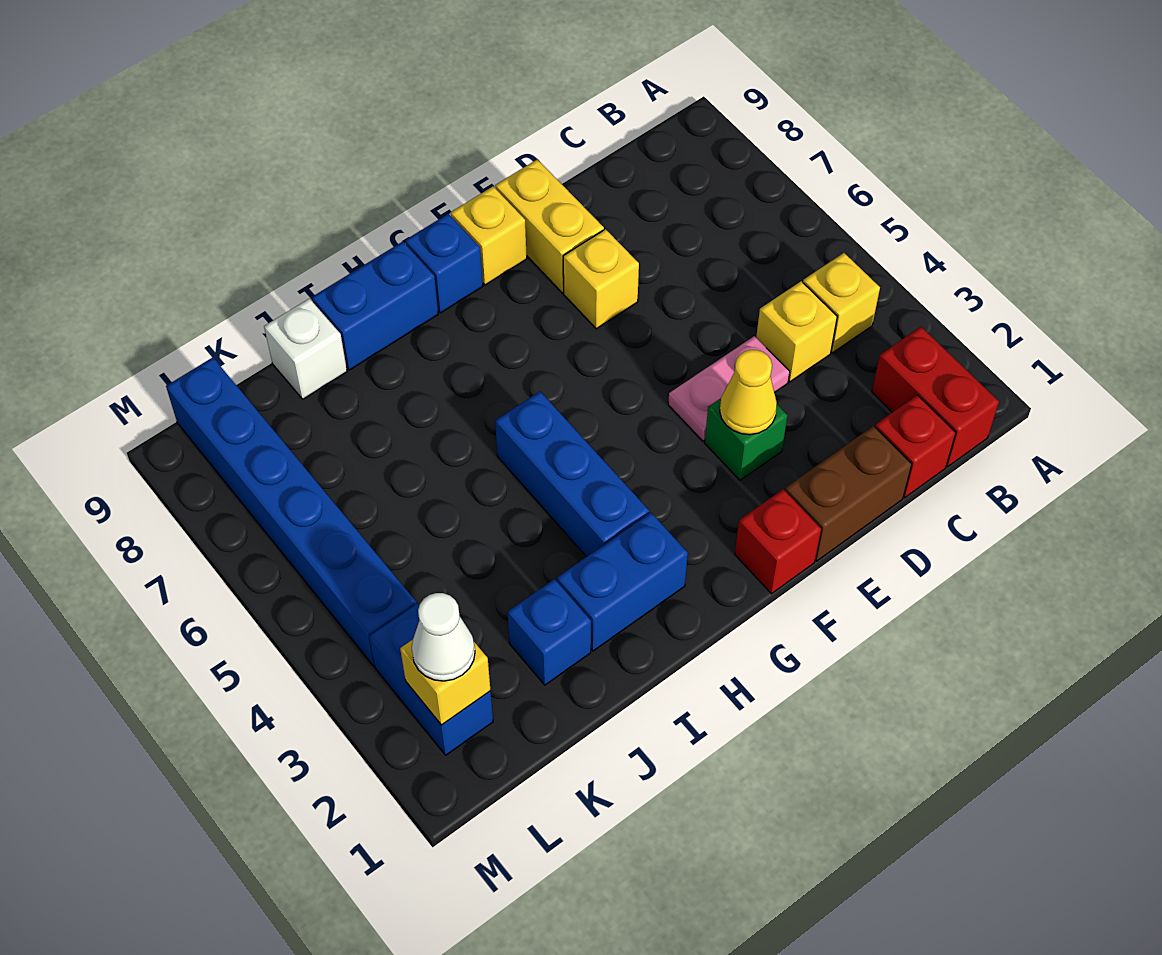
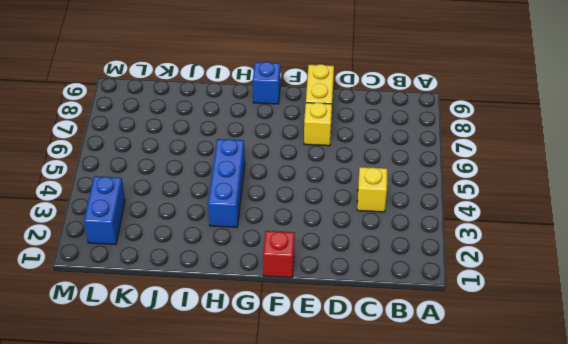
none -> red brick B1:B2 level 1
none -> yellow brick B4 level 1
none -> red brick C1 level 1

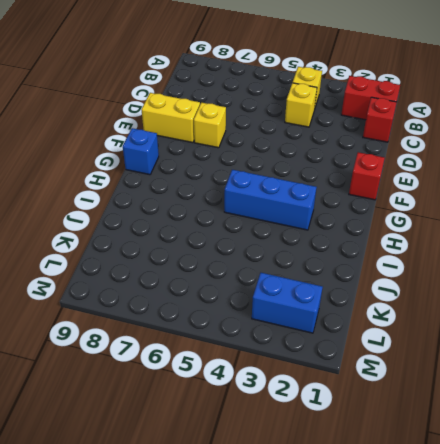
none -> brown brick D1:E1 level 1
none -> pink plate D4:E4 level 1
none -> green brick E3 level 1

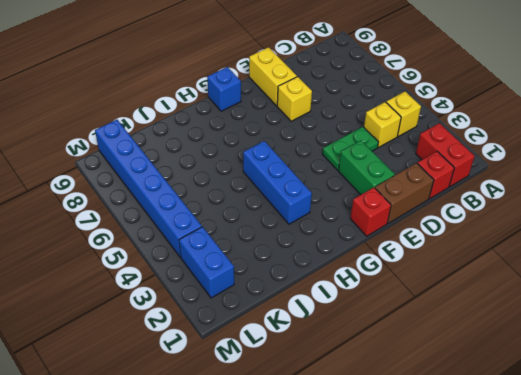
green plate D4:E4 level 1 -> pink plate D4:E4 level 1
green brick E2:E3 level 1 -> green brick E3 level 1
none -> yellow brick F9 level 1
none -> blue brick H2:I2 level 1
none -> blue brick H9:I9 level 1

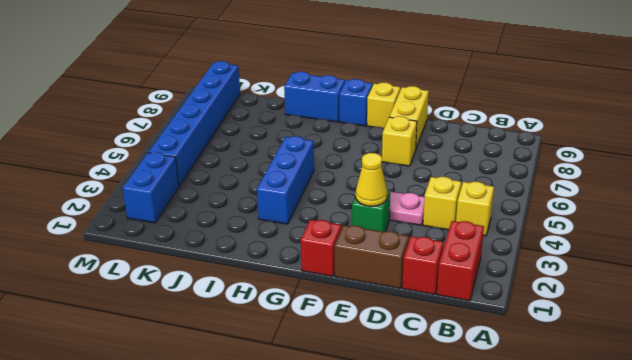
none -> blue brick H2:I2 level 1
none -> blue brick J2 level 1
none -> white brick J9 level 1

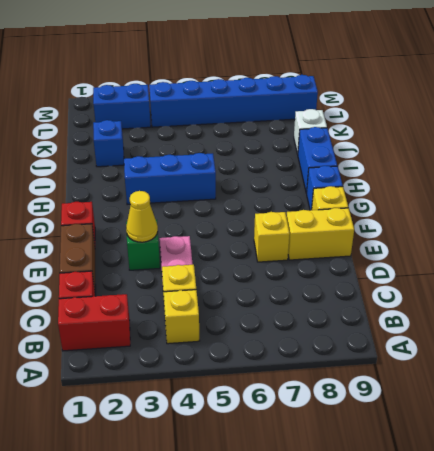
none -> blue brick H2:I2 level 1
none -> yellow brick L2 level 2
none -> white cone L2 level 3

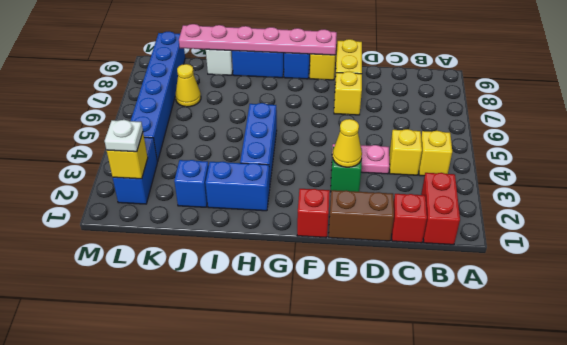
pink plate F9:K9 level 2 -> none
yellow cone K7 level 1 -> none
white plate L2 level 3 -> white cone L2 level 3

